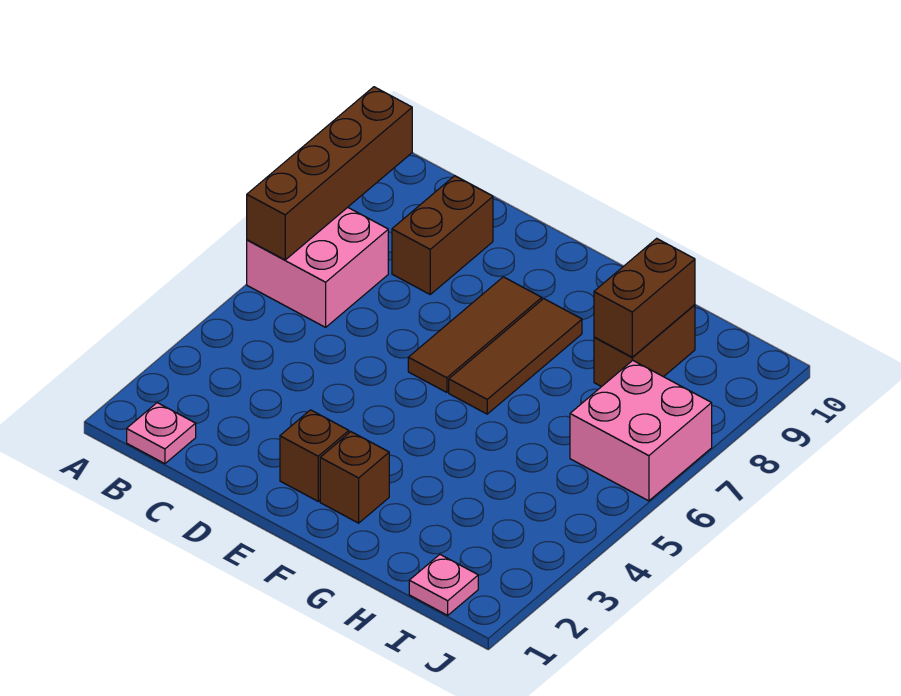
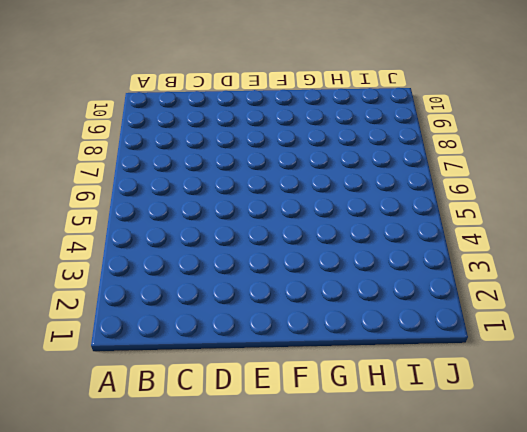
none -> pink brick A6:B7 level 1
none -> pink plate B1 level 1
none -> brown brick C8:C9 level 1

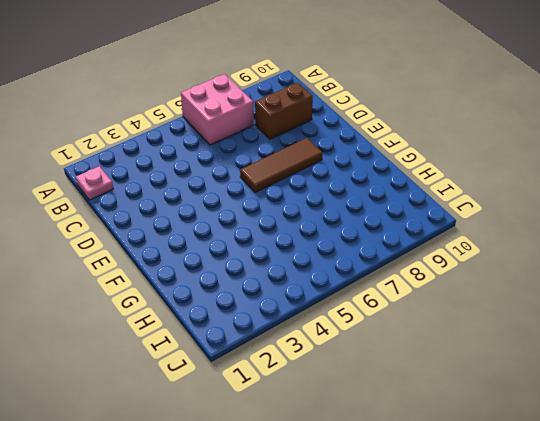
none -> brown brick E2 level 1
none -> brown brick F2 level 1
none -> brown tile F6:F8 level 1

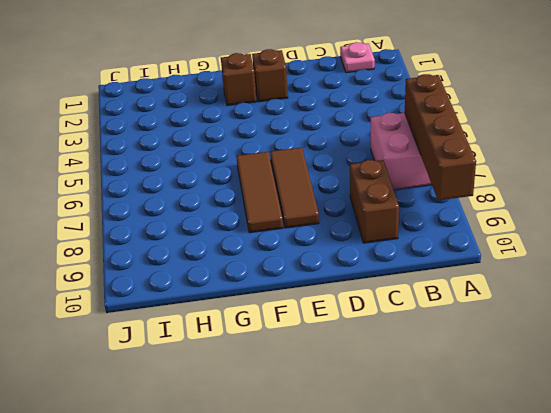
none -> brown brick H8:H9 level 1
none -> pink plate I1 level 1
none -> pink brick I6:J7 level 1

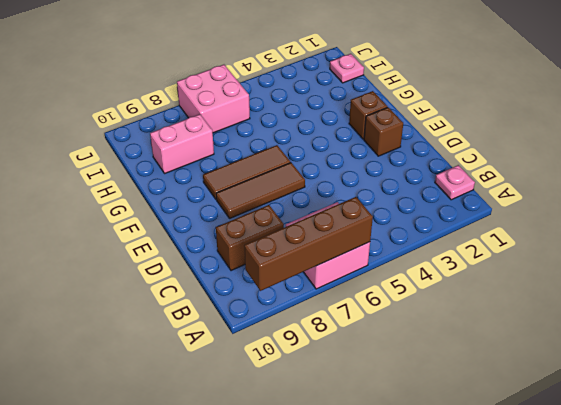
pink brick H8:H9 level 1 -> brown brick H8:H9 level 1
none -> brown brick H8:H9 level 2

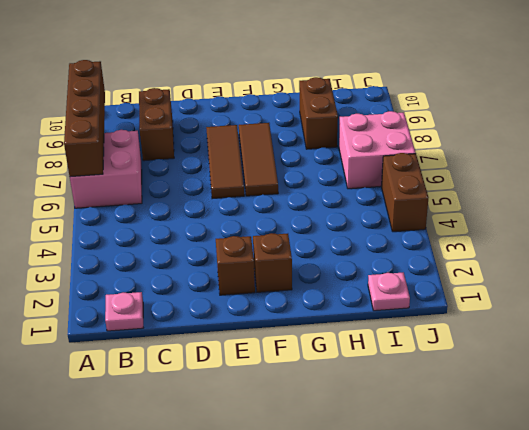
brown brick J4:J5 level 1 -> brown brick H8:H9 level 2

